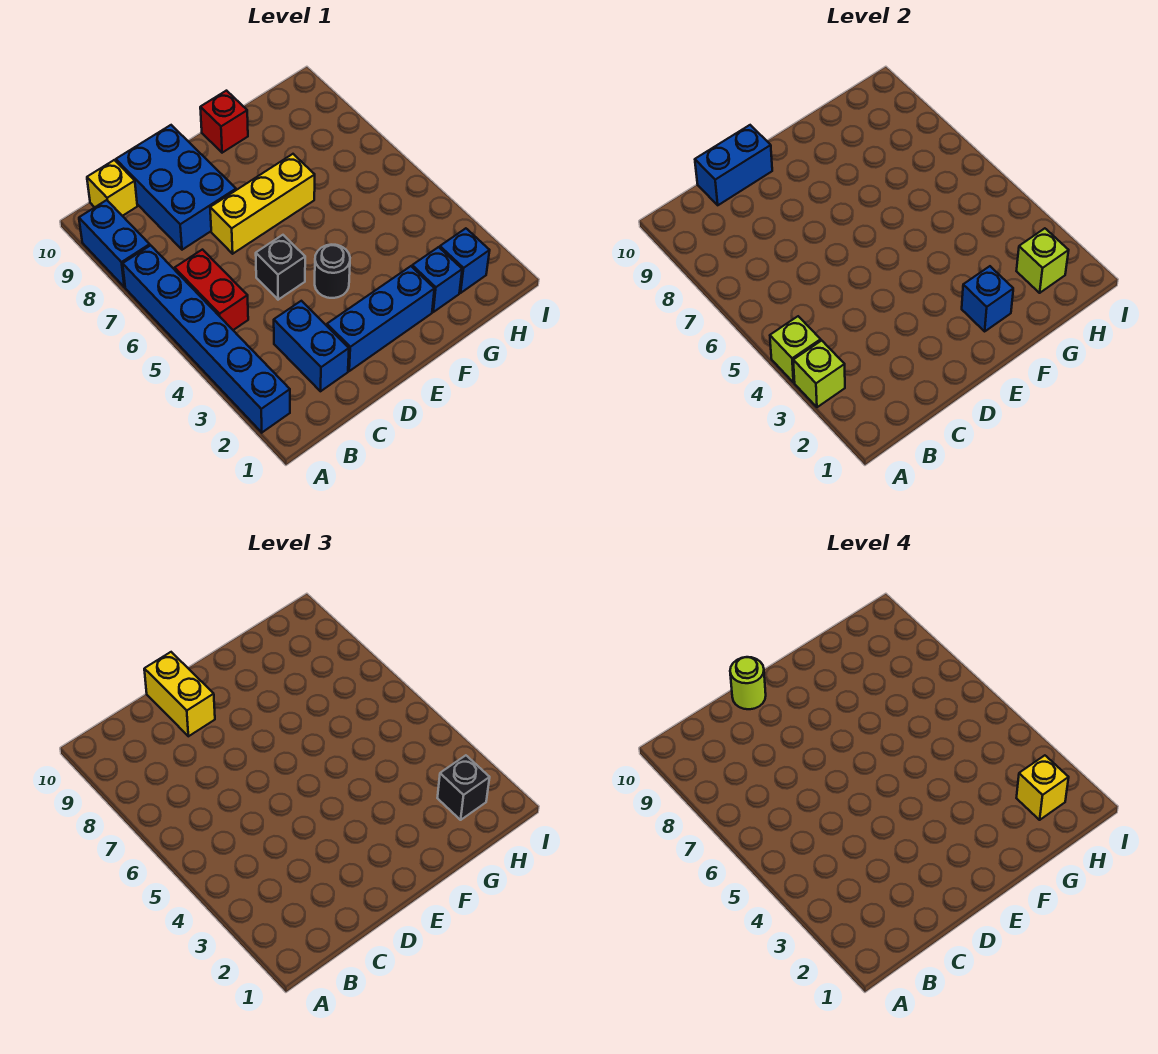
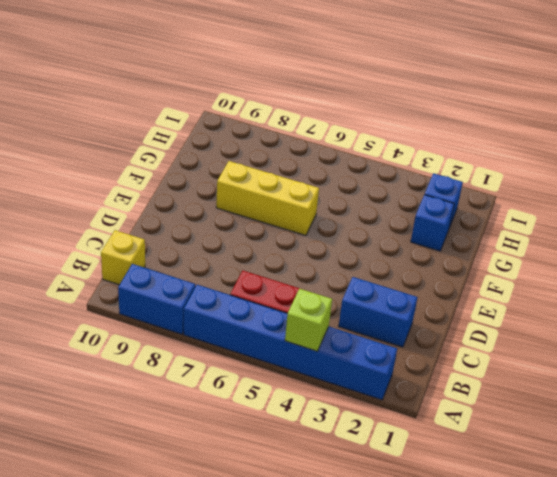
yellow brick F6:F8 level 1 -> yellow brick D7:F7 level 1
none -> blue brick C8:D10 level 1
none -> blue brick D2:F2 level 1
none -> black brick D5 level 1

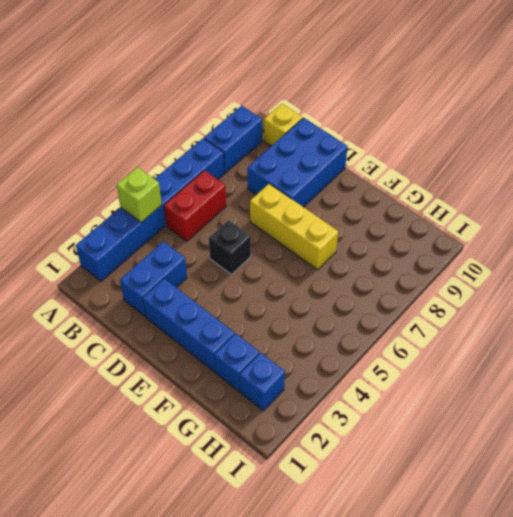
none -> black round brick E4 level 1
none -> red brick F10 level 1
none -> lime brick A3 level 2

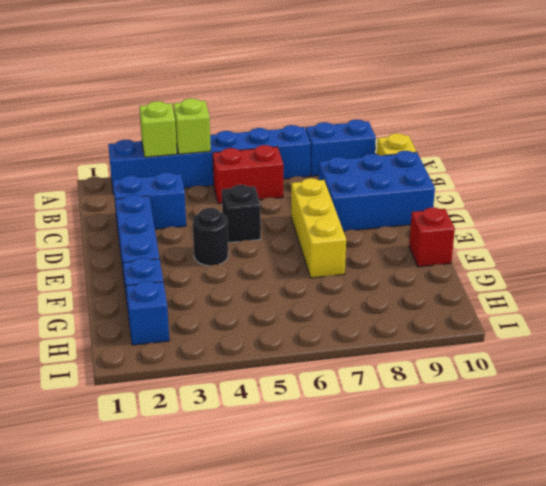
none -> blue brick C10:D10 level 2
none -> blue brick F2 level 2
none -> lime brick H2 level 2

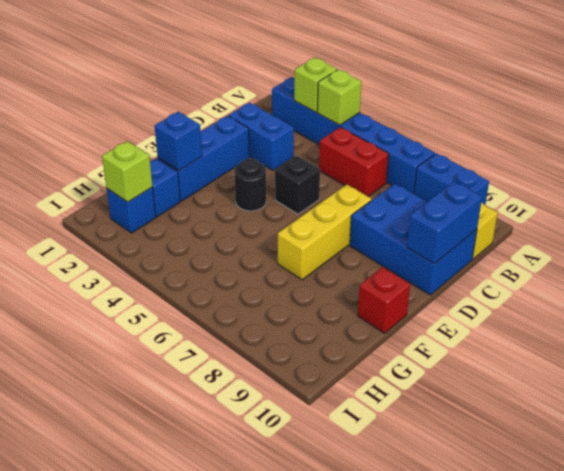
none -> yellow brick D9:D10 level 3
none -> black brick H2 level 3
none -> lime round brick D10 level 4

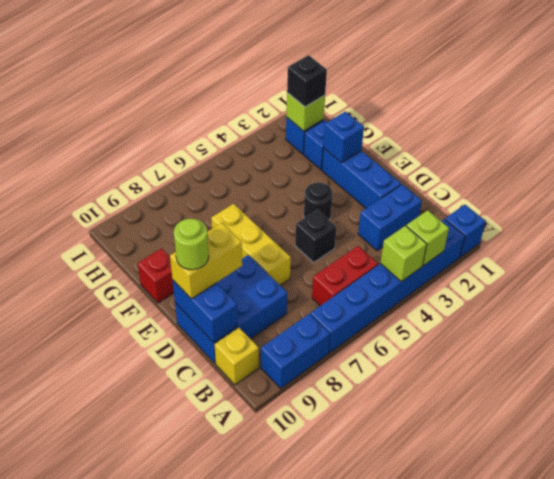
blue brick A1 level 1 -> none
none -> yellow brick H2 level 4

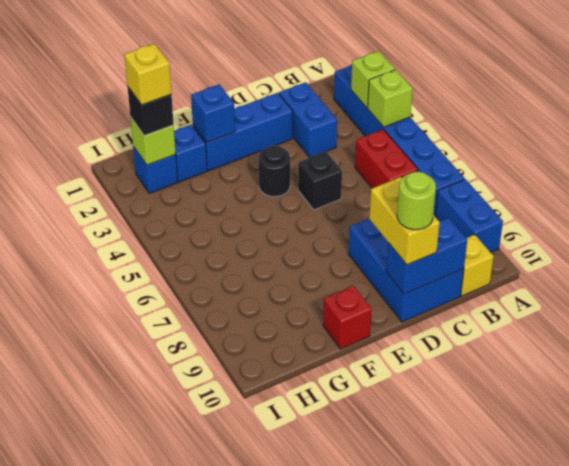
none -> yellow brick D7:F7 level 1

